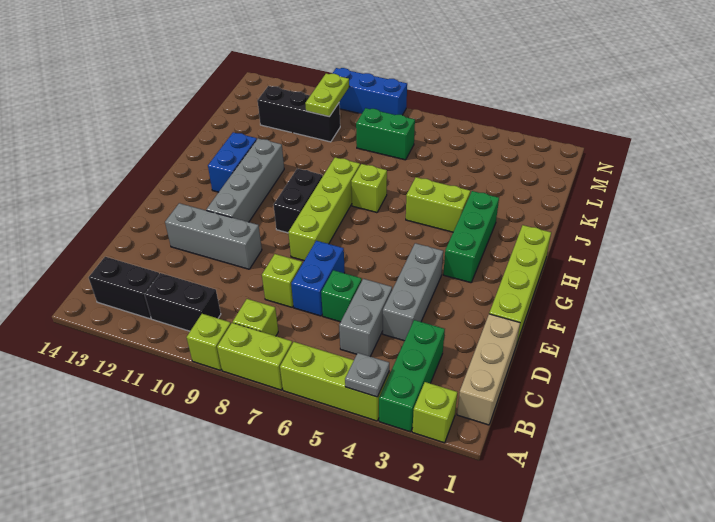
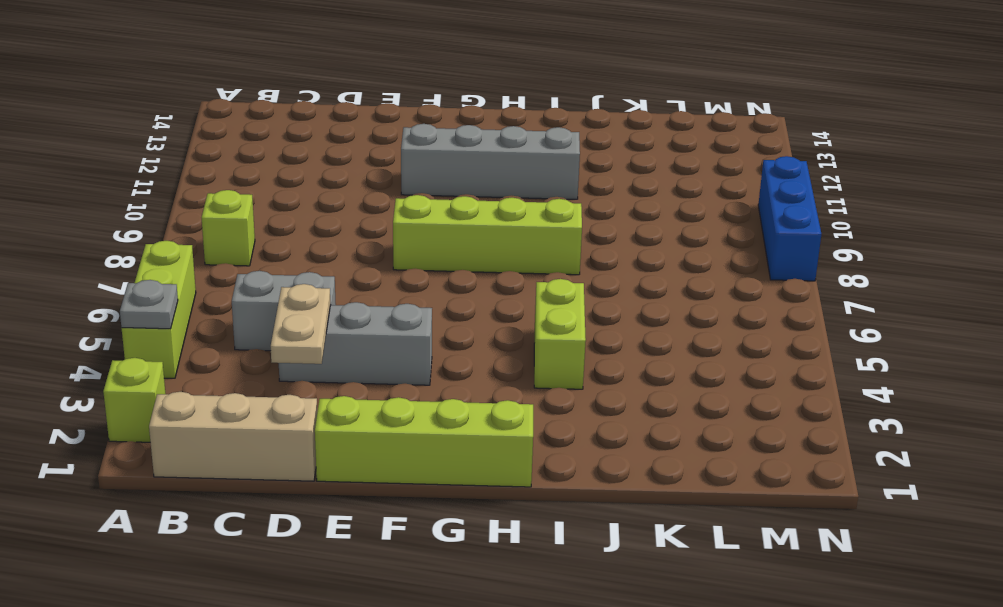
tan plate D3:D4 level 2 -> none
none -> green brick A3:C3 level 1
none -> lime brick A7:A8 level 1
none -> lime brick A9 level 1

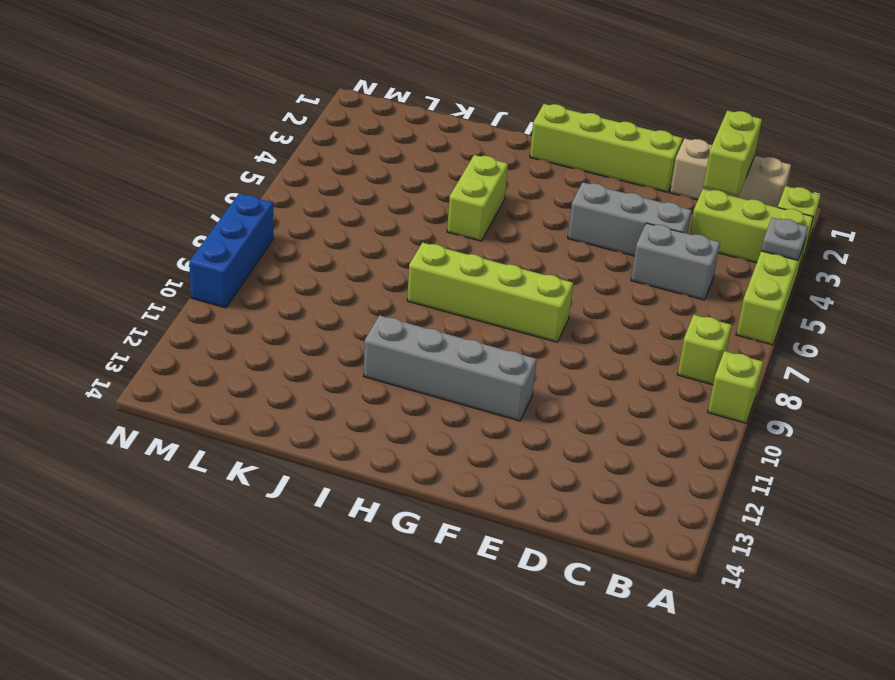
lime brick A3:C3 level 1 -> green brick A3:C3 level 1
lime brick C1:C2 level 2 -> lime brick A7:A8 level 1
none -> black brick B10:B11 level 1
none -> black brick B12:B13 level 1
none -> green brick D6 level 1

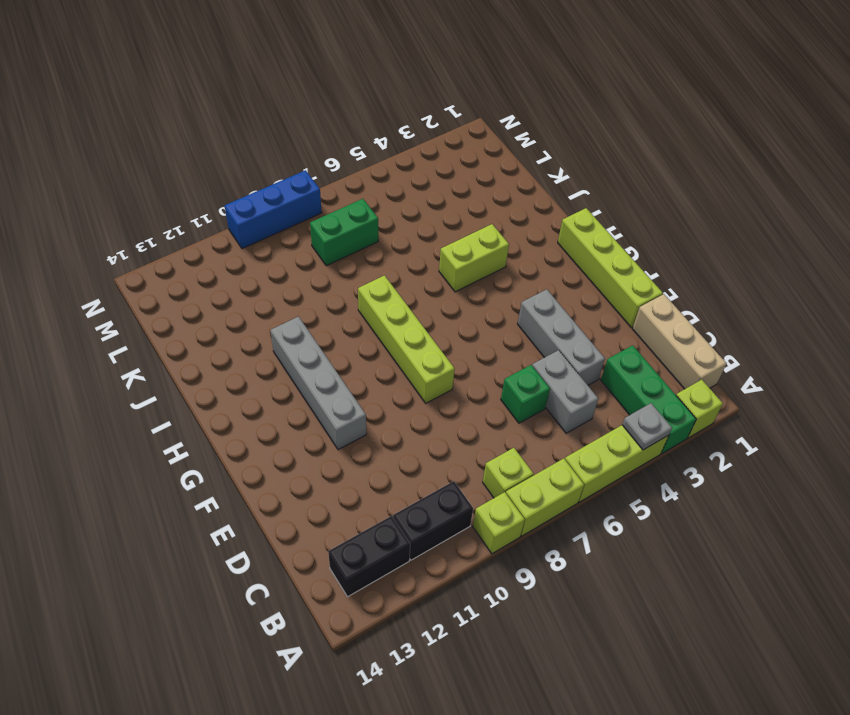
none -> blue brick D7:E7 level 1
none -> lime brick D8 level 1
none -> grey brick E10:E12 level 1

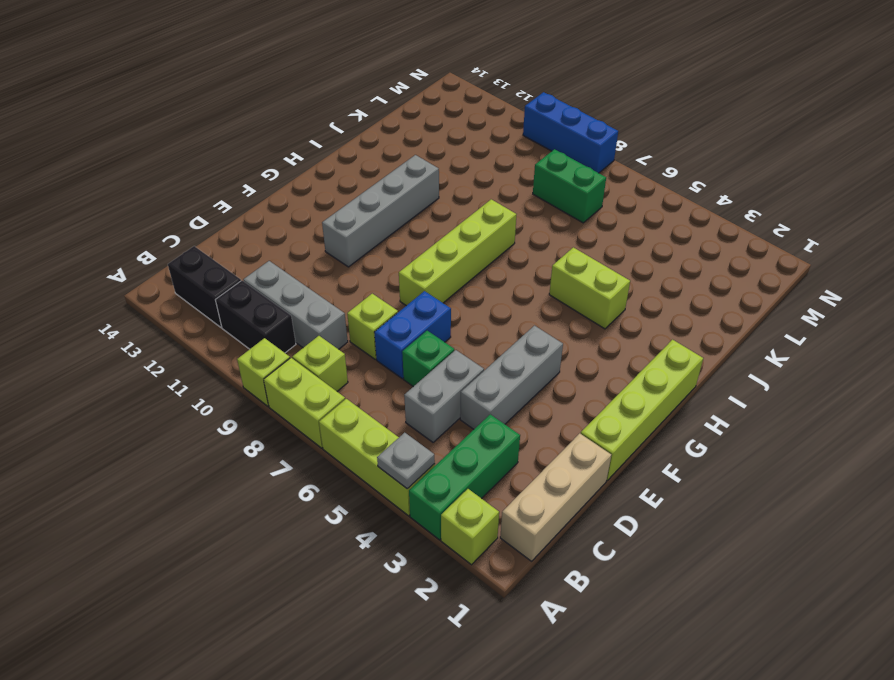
grey brick C9:C11 level 1 -> grey brick E10:E12 level 1
none -> green brick G3:I3 level 1
none -> black brick G9:H9 level 1
none -> blue brick H12:I12 level 1

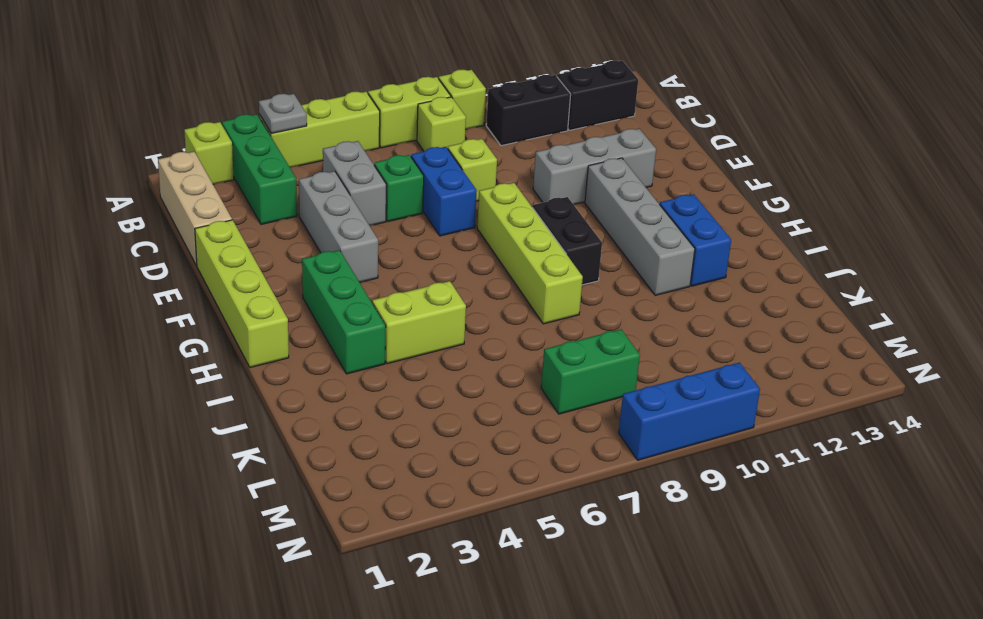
none -> lime brick I7 level 1
none -> black brick L10:L12 level 1
none -> lime plate L10:M10 level 2

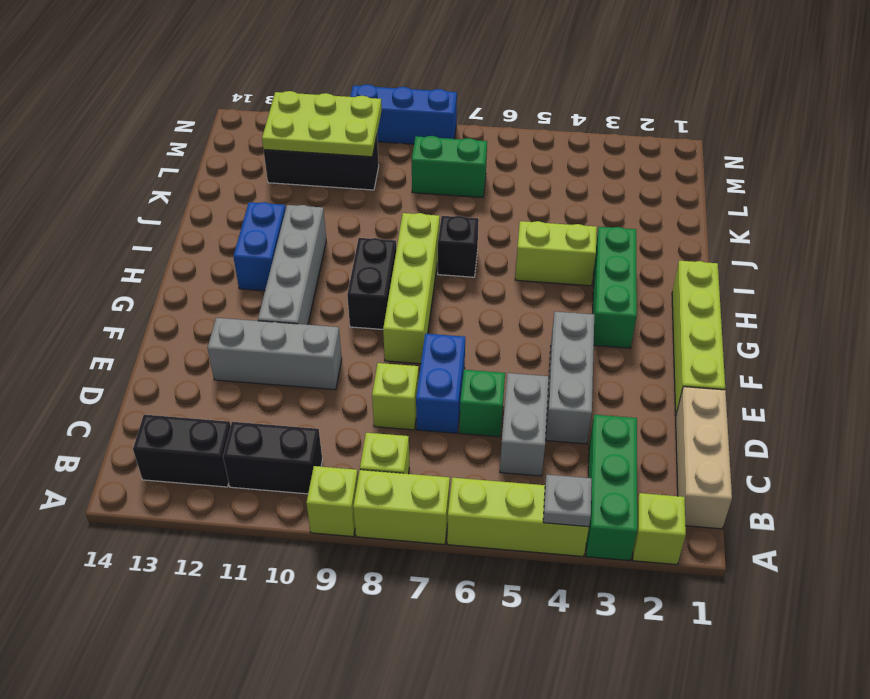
black brick I7 level 1 -> lime brick I7 level 1
lime plate L10:M12 level 2 -> lime plate L10:M10 level 2

